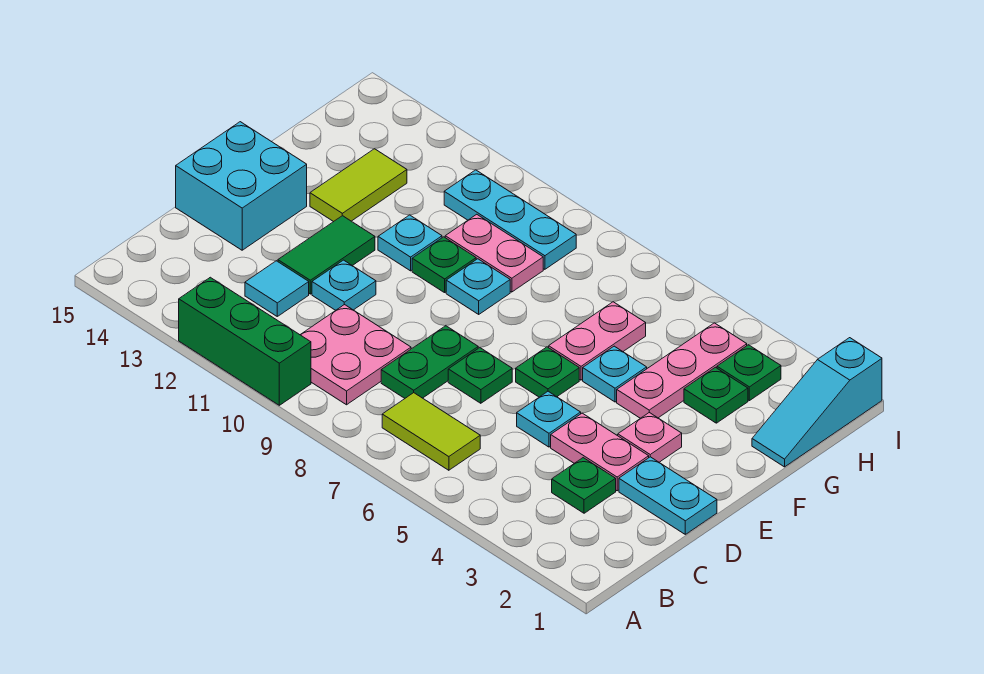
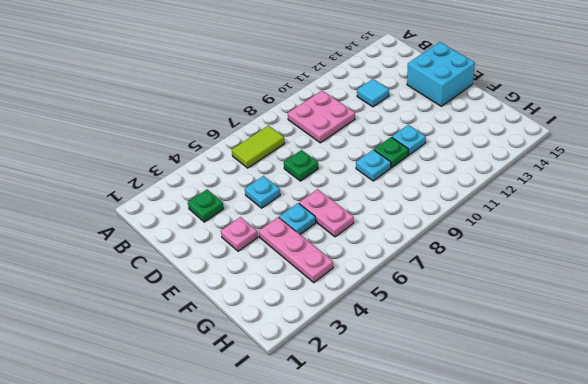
none -> green brick A10:A12 level 1
none -> green plate C8:D8 level 1
none -> cyan plate D1:D2 level 1

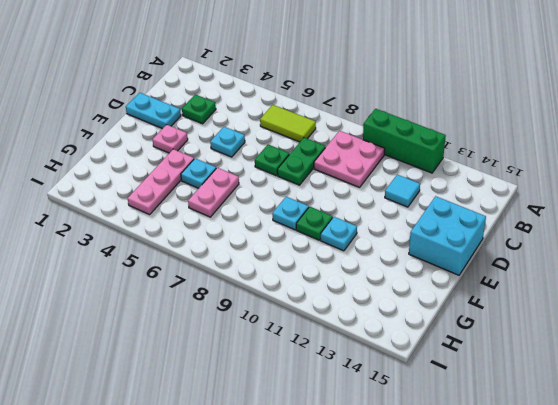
none -> pink plate D3:D4 level 1
none -> cyan plate D11 level 1
none -> green tile D12:E12 level 1

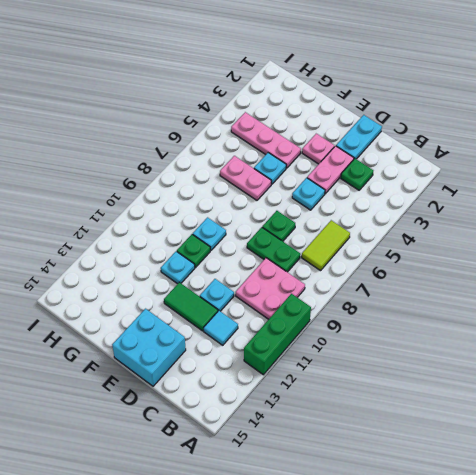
none -> green plate E6 level 1
none -> lime tile F13:G13 level 1
none -> cyan slope G1:I1 level 1 top I

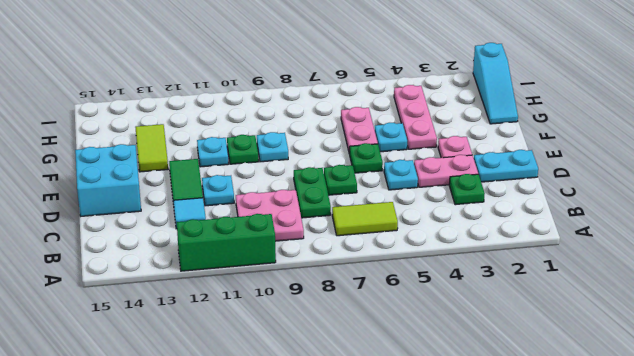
none -> green plate G3 level 1
none -> pink plate G9:G10 level 1
none -> green plate H3 level 1

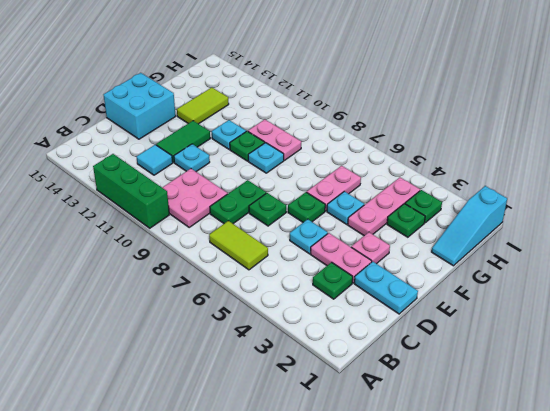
none -> cyan plate H9:H11 level 1

